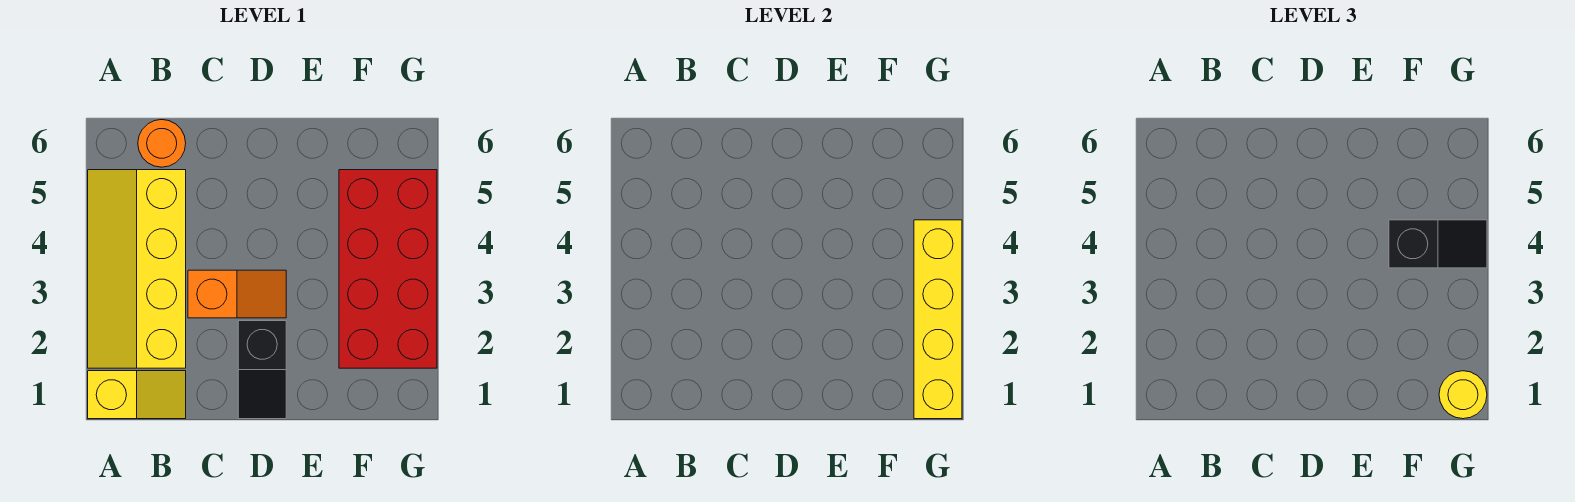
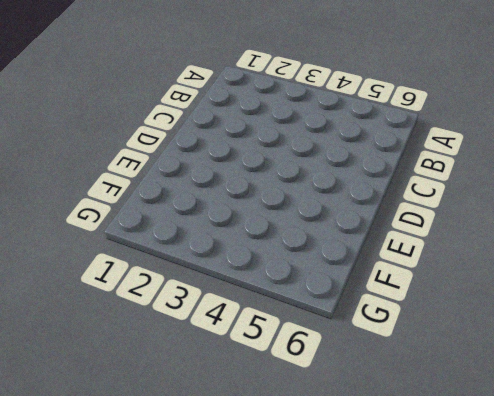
none -> yellow slope A1:B1 level 1 top A
none -> yellow slope A2:B5 level 1 top B

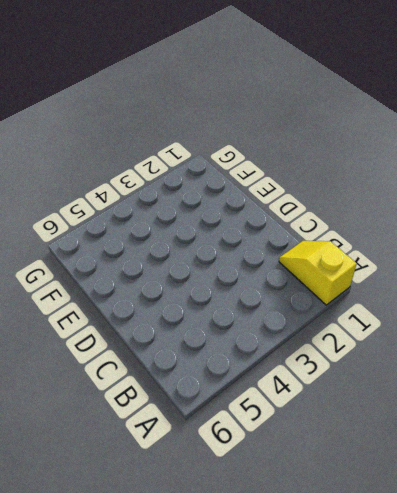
none -> yellow slope A2:B5 level 1 top B
none -> orange round brick B6 level 1

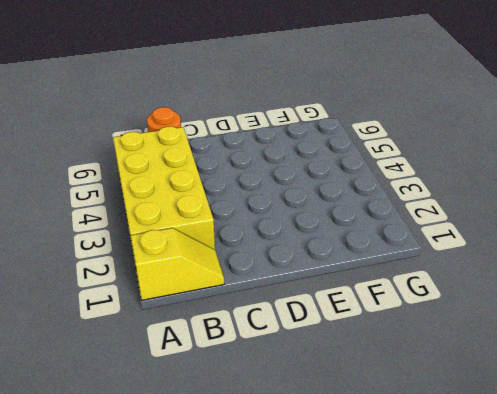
yellow brick A2:B5 level 1 -> yellow slope A2:B5 level 1 top B
none -> orange slope C3:D3 level 1 top C
none -> black slope D1:D2 level 1 top 2

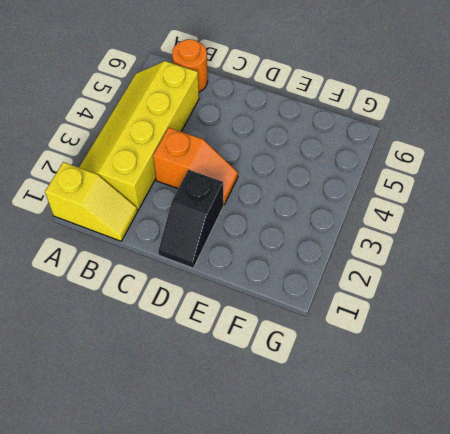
none -> red brick F2:G5 level 1
none -> yellow brick G1:G4 level 2

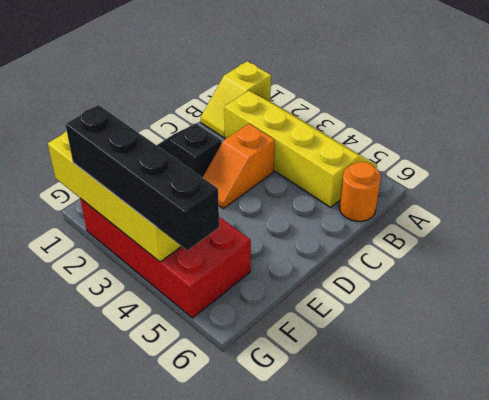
black brick G2:G5 level 3 -> black slope F4:G4 level 3 top F
none -> yellow round brick G1 level 3

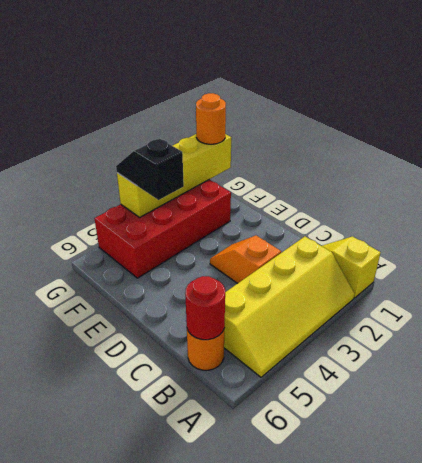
red round brick B6 level 2 -> none
orange round brick G1 level 3 -> yellow round brick G1 level 3
none -> black slope D1:D2 level 1 top 2

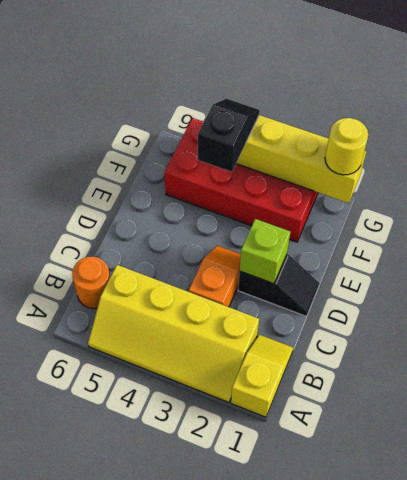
lime brick D2 level 2 -> none

